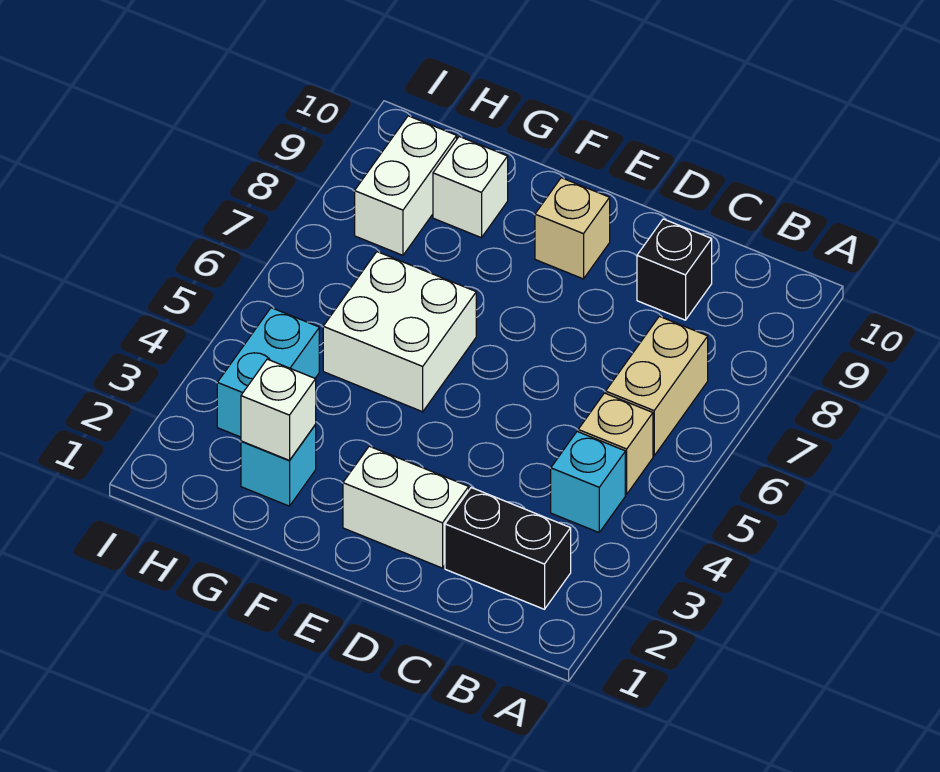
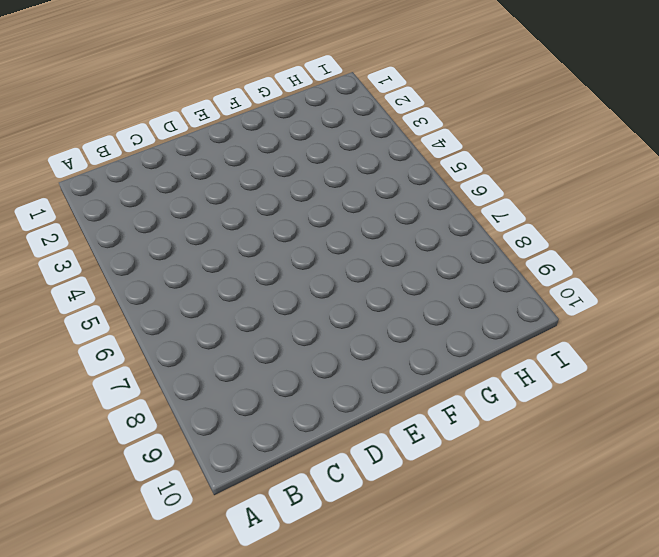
none -> black brick B2:C2 level 1
none -> cyan brick B4 level 1
none -> tan brick B5 level 1

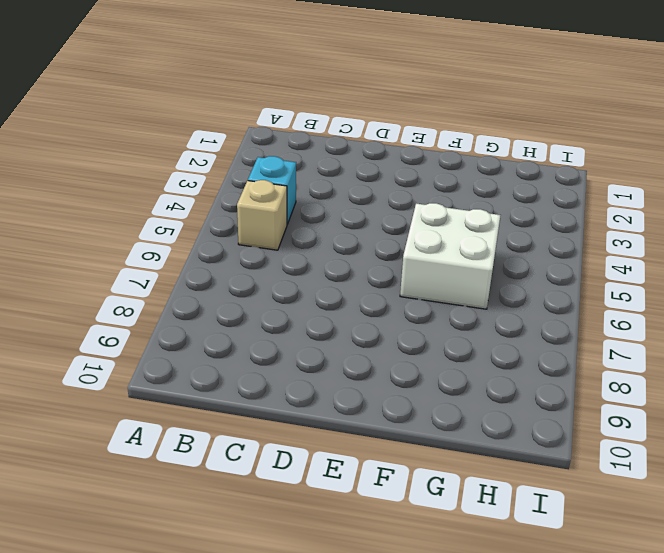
none -> black brick B2:C2 level 1
none -> tan brick B6:B7 level 1
none -> black brick C9 level 1

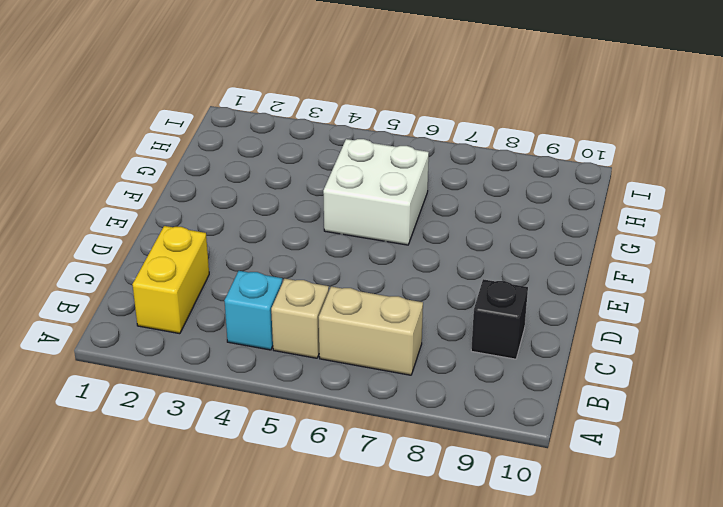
yellow brick B2:C2 level 1 -> black brick B2:C2 level 1
none -> white brick D2:E2 level 1
none -> tan brick E9 level 1
none -> cyan brick G2 level 1

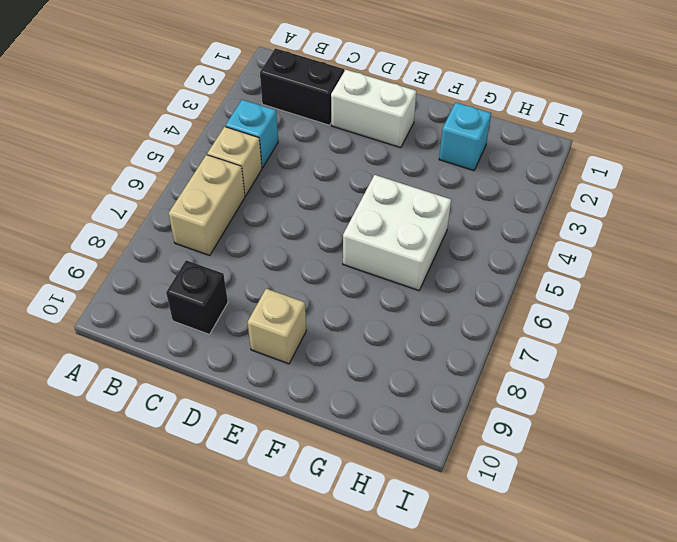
none -> white brick G9 level 1
none -> cyan brick H3:H4 level 1
none -> white brick H8:H9 level 1

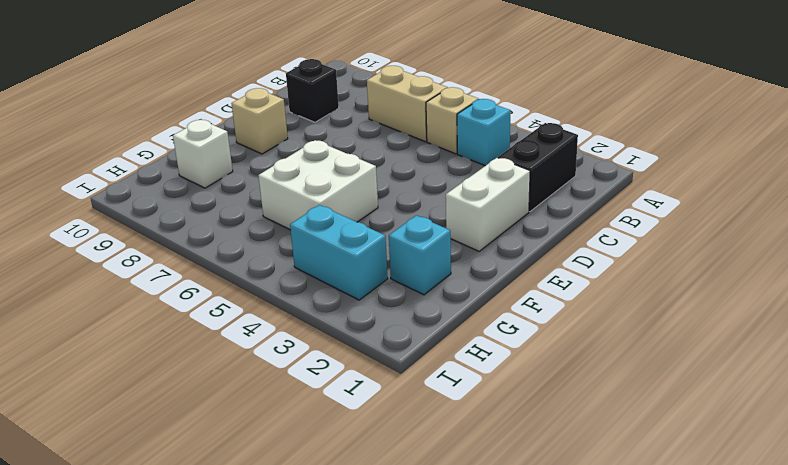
none -> white brick H8:H9 level 1
none -> white brick G2 level 2

